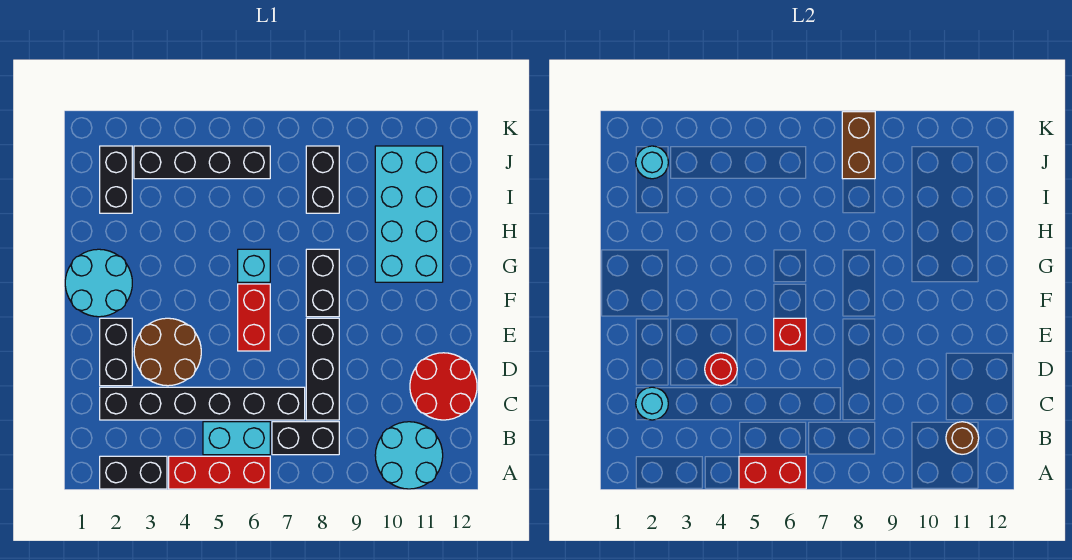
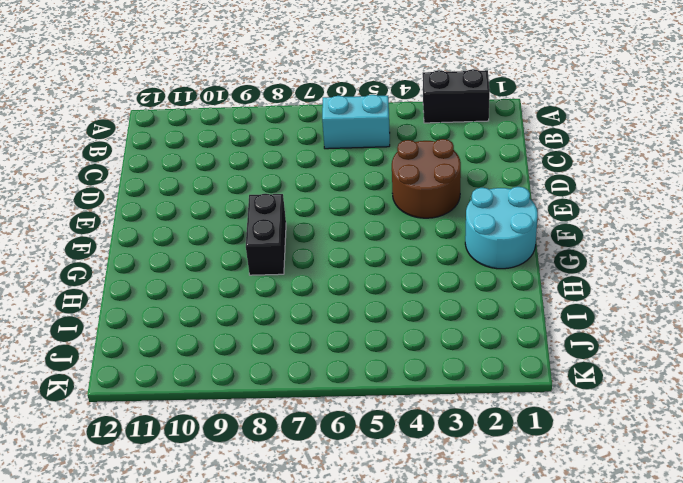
none -> red brick A4:A6 level 1
none -> cyan round brick A10:B11 level 1
none -> black brick B7:B8 level 1

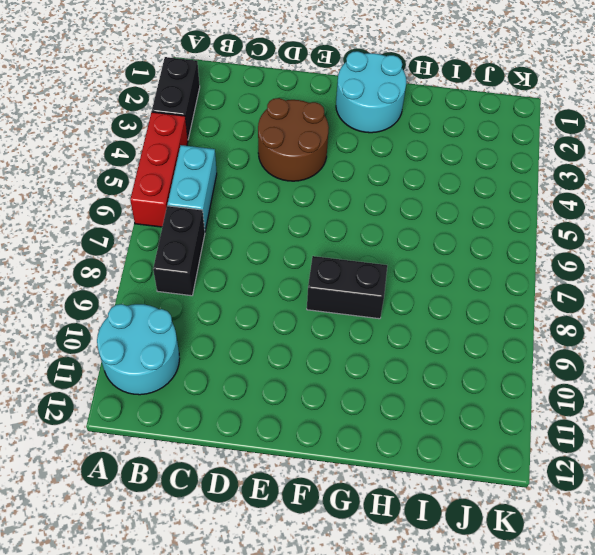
none -> black brick C2:C7 level 1
none -> black brick C8:E8 level 1
none -> red round brick C11:D12 level 1

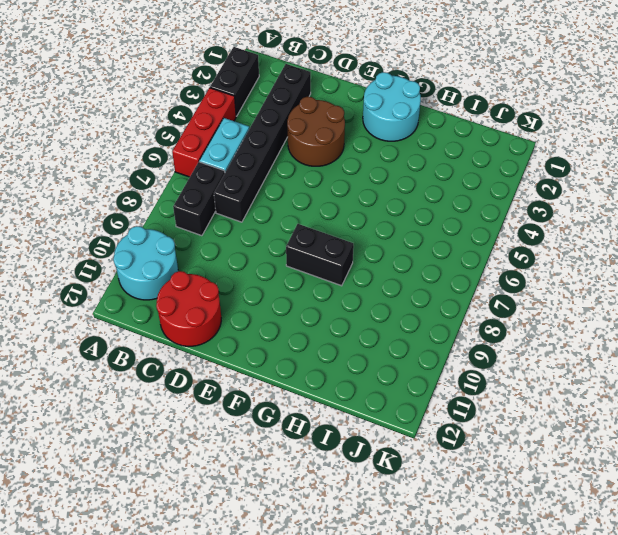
none -> black brick C8:E8 level 1
none -> black brick D2:E2 level 1
none -> red brick E6:F6 level 1

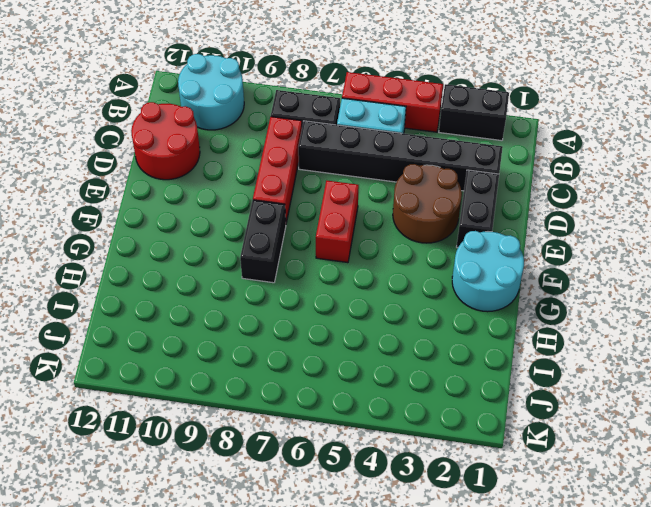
red brick C8:E8 level 1 -> black brick C8:E8 level 1
none -> cyan brick G6 level 1
none -> cyan brick G10:J11 level 1
none -> black brick I2:J2 level 1

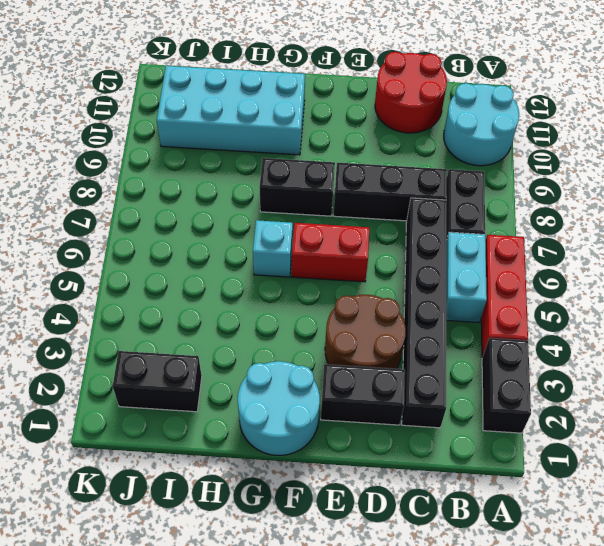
none -> black brick I8:J8 level 1
none -> black brick J3:J6 level 1
none -> red brick A5:A6 level 2

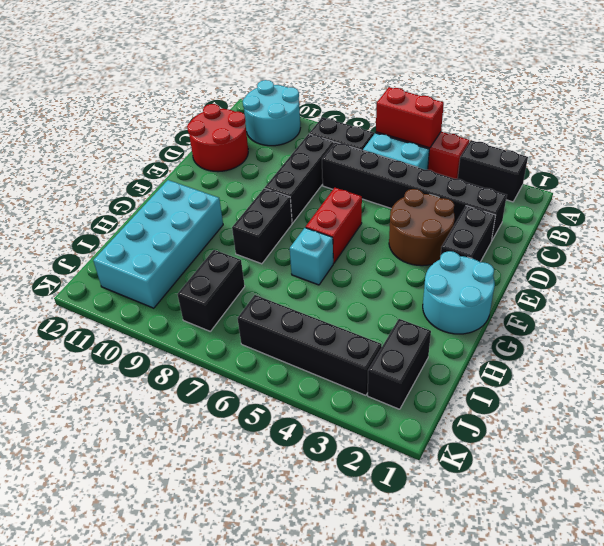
none -> brown round brick B11 level 2
none -> cyan round brick C2 level 2
none -> red round brick D4 level 2

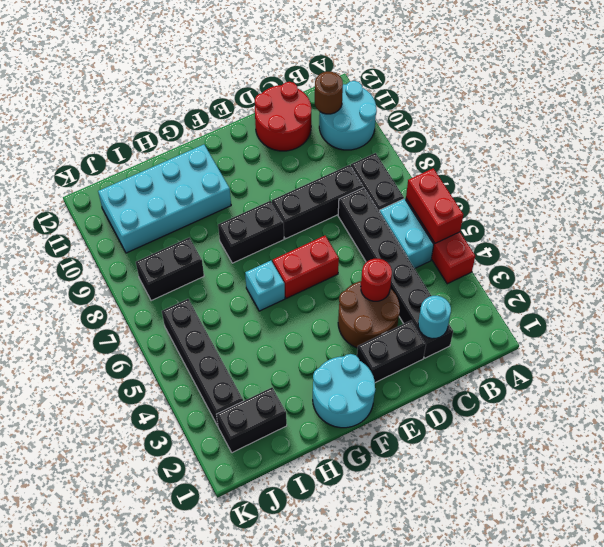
none -> black brick A2:A3 level 1
none -> red brick E6 level 2
none -> cyan round brick J2 level 2

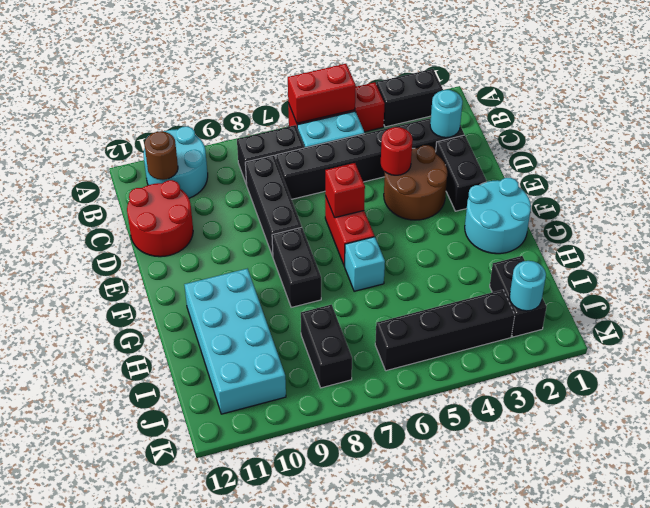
none -> brown brick J8:K8 level 2

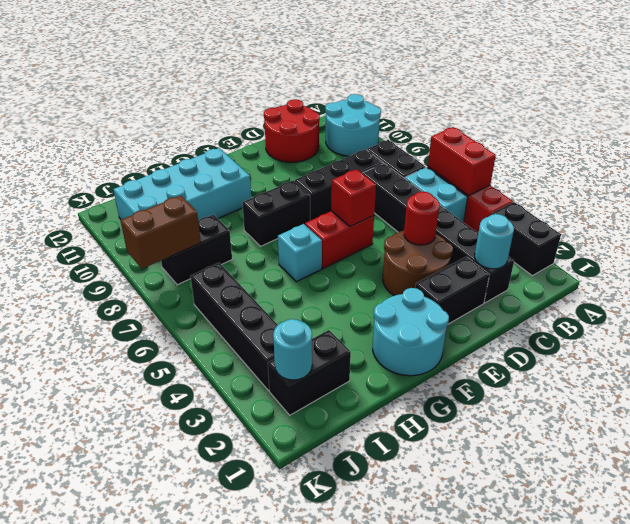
none -> brown round brick B11 level 2

